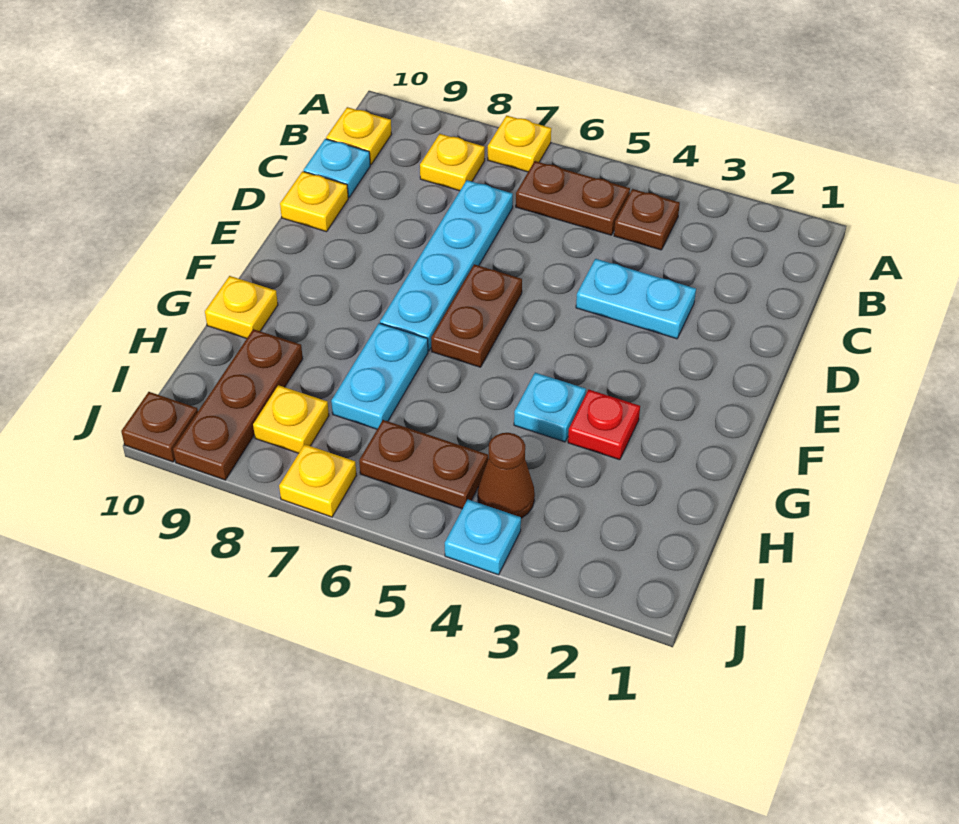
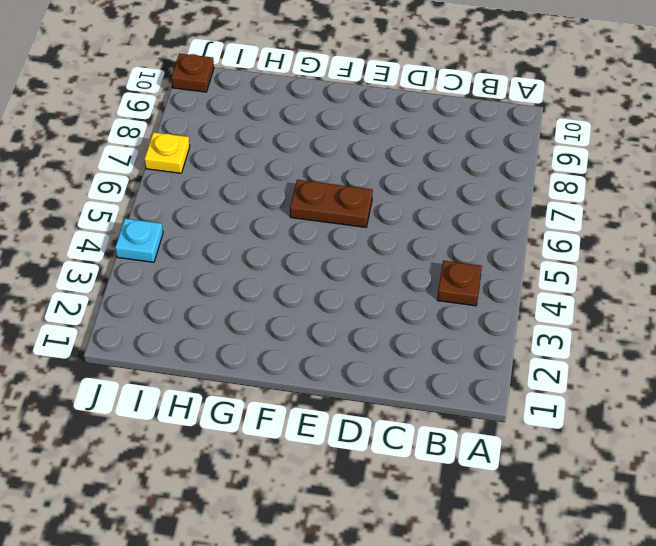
none -> yellow plate A7 level 1
none -> brown plate B5:B6 level 1
none -> yellow plate B8 level 1

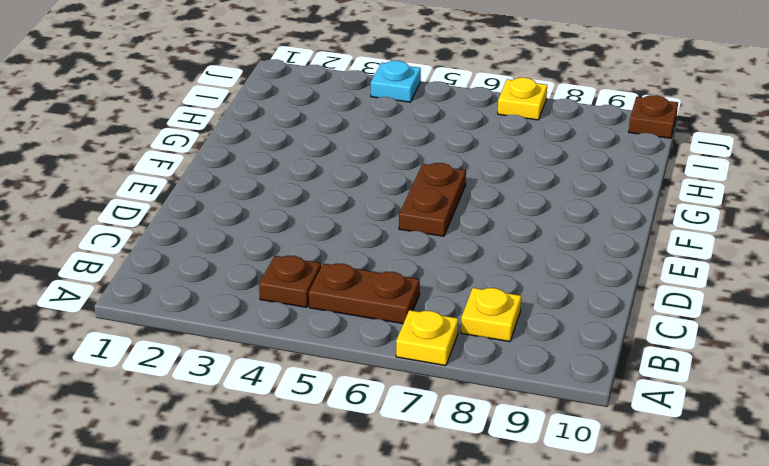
none -> yellow plate B10 level 1
none -> cyan plate C7:F7 level 1
none -> cyan plate C10 level 1

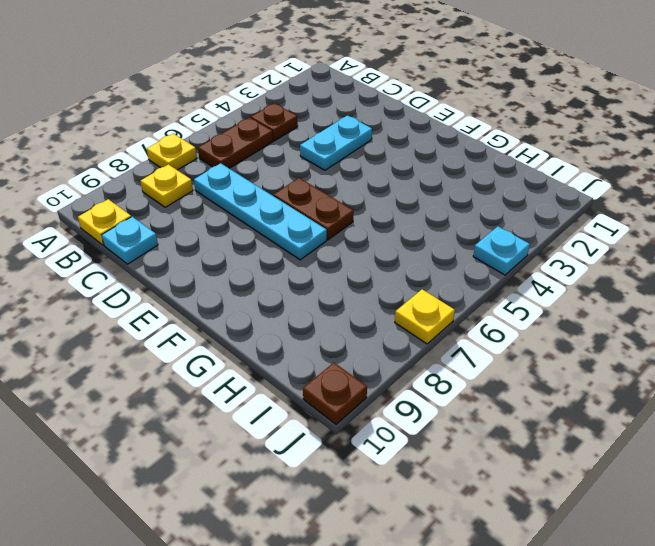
none -> yellow plate D10 level 1
none -> red plate G3 level 1
none -> cyan plate G4 level 1

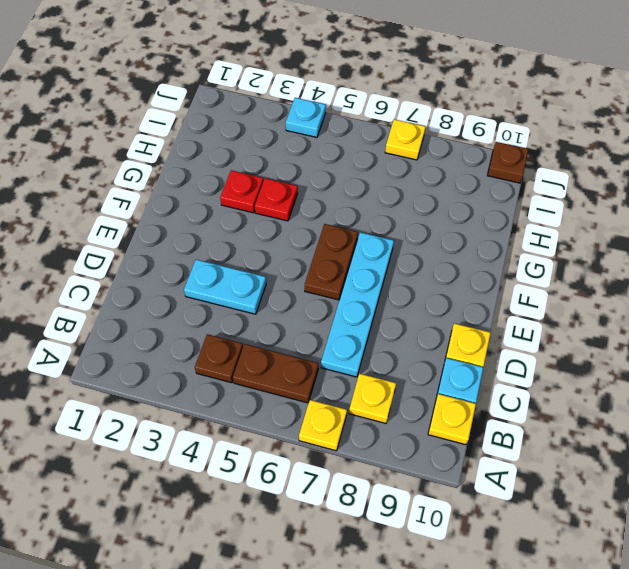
red plate G4 level 1 -> cyan plate G4 level 1
none -> cyan plate G7:H7 level 1
none -> yellow plate G10 level 1
none -> brown plate H9:J9 level 1

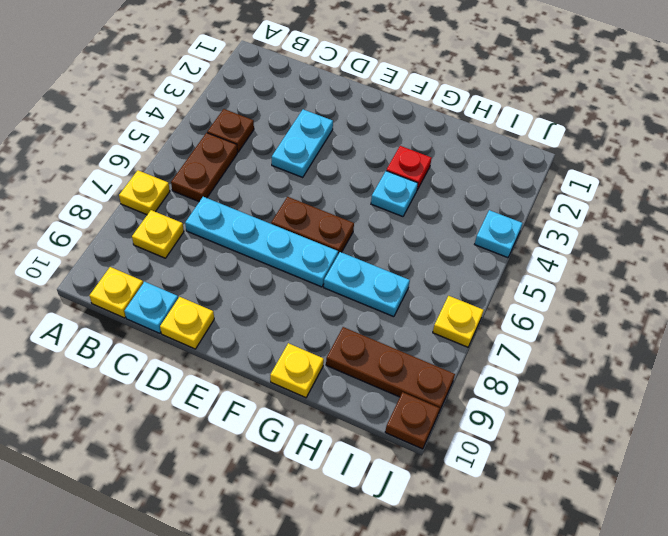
none -> brown cone I4 level 1
none -> brown plate I5:I6 level 1
none -> yellow plate I8 level 1

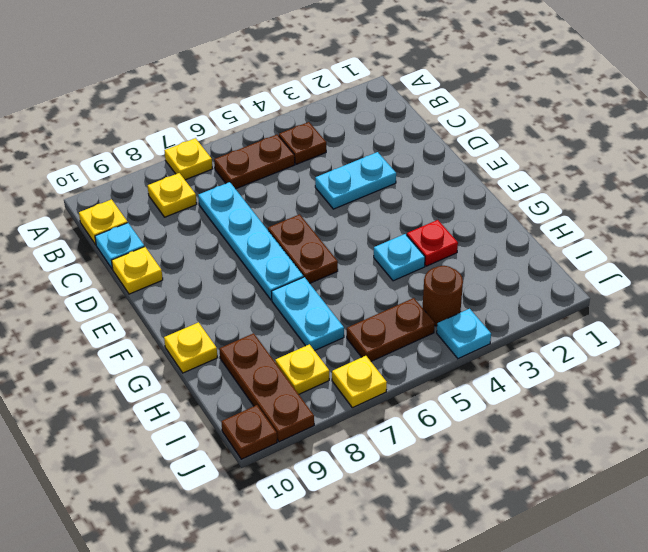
brown round brick I4 level 1 -> brown cone I4 level 1

